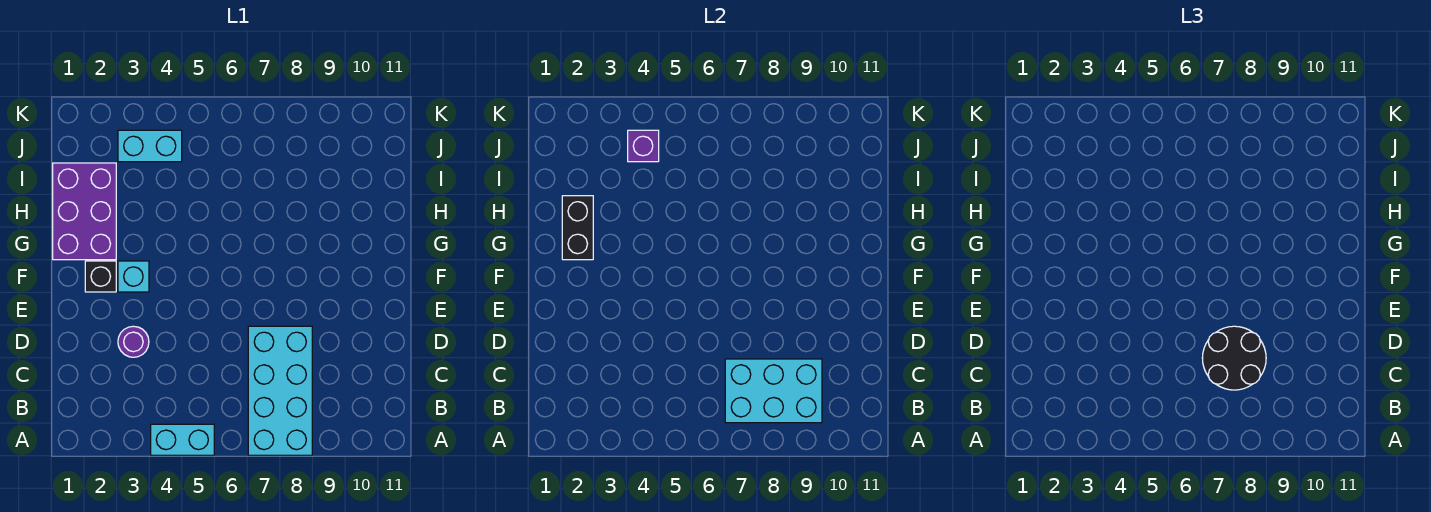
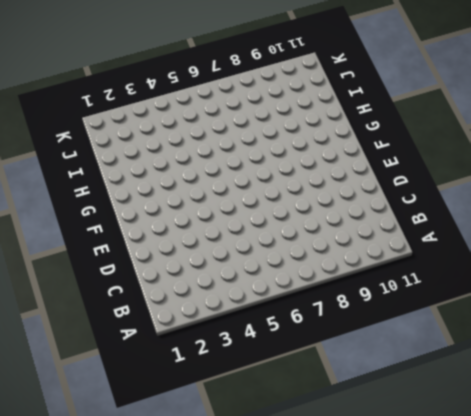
none -> cyan brick A4:A5 level 1
none -> cyan brick A7:D8 level 1

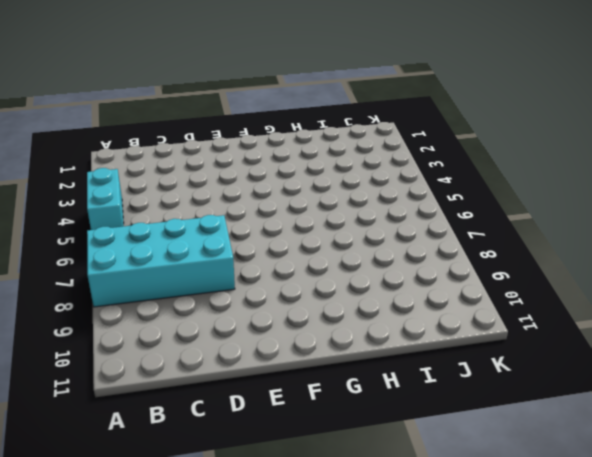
none -> purple round brick D3 level 1
none -> black brick F2 level 1

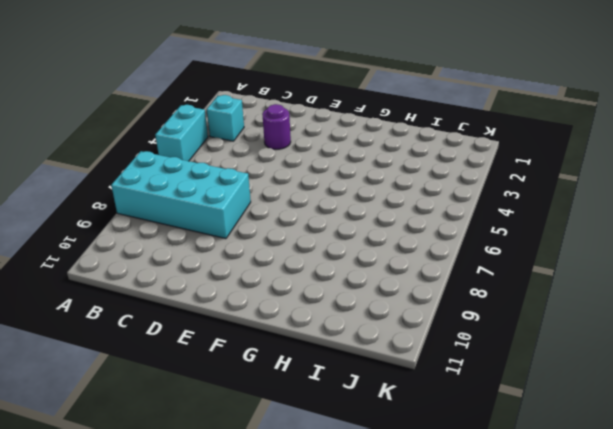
cyan brick B3 level 1 -> cyan brick F3 level 1
none -> black brick F2 level 1
none -> purple brick G1:I2 level 1

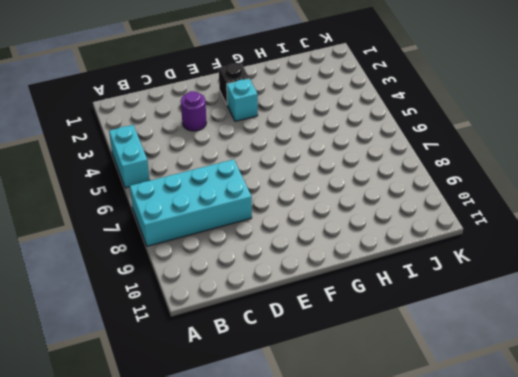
none -> purple brick G1:I2 level 1
none -> cyan brick J3:J4 level 1

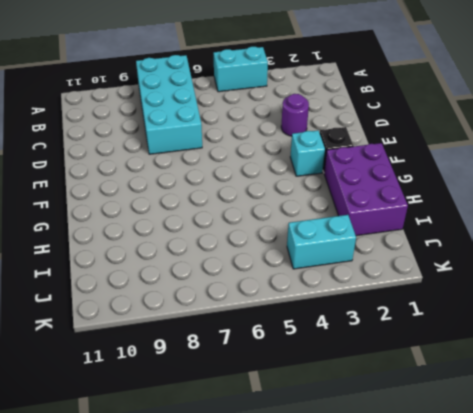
none -> cyan brick B7:C9 level 2
none -> black brick G2:H2 level 2

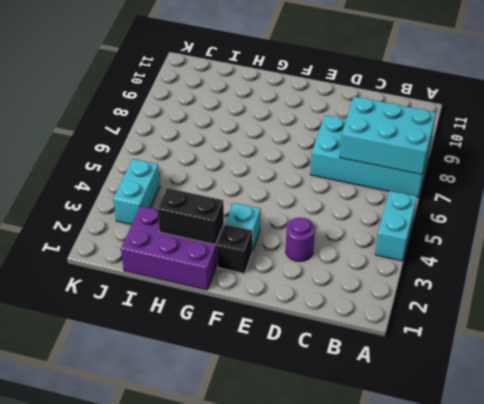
cyan brick A7:C8 level 2 -> cyan brick B7:C9 level 2
none -> purple brick J4 level 2
none -> black round brick C7:D8 level 3

